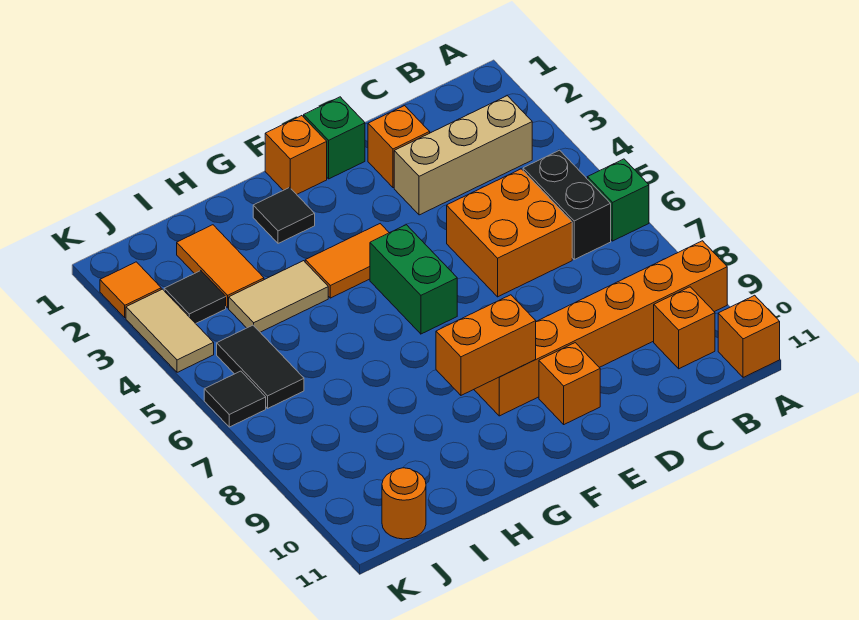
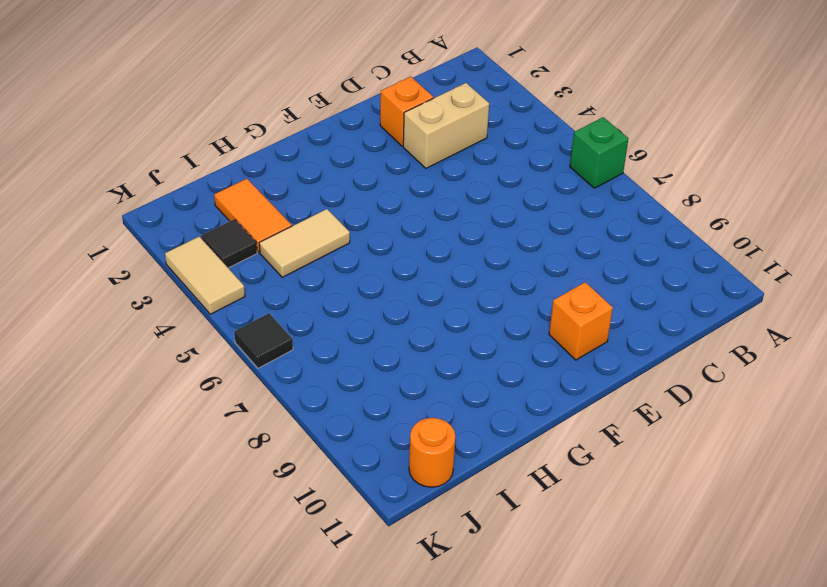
tan brick C3:D3 level 1 -> tan brick B3:D3 level 1
none -> orange brick A9:F9 level 1
none -> orange brick A11 level 1
none -> black brick B5:B6 level 1

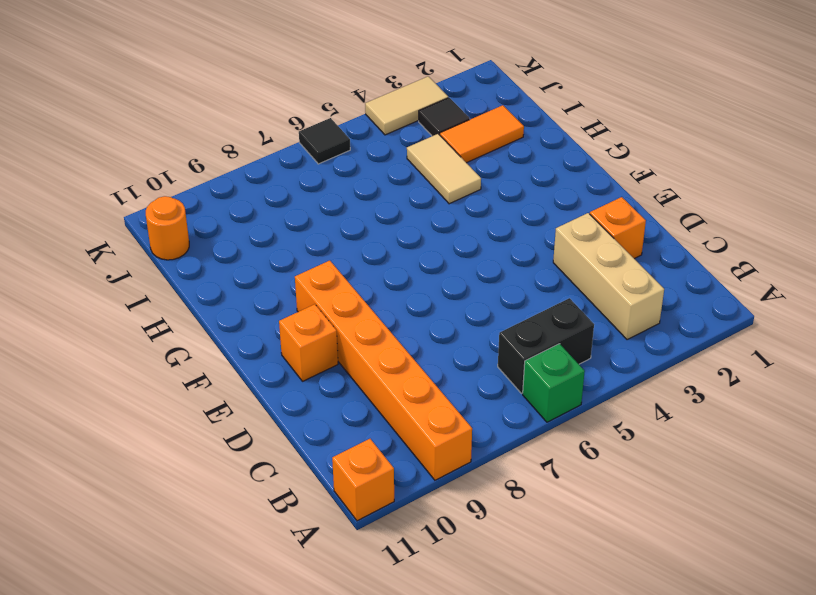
none -> orange brick B10 level 1
none -> orange brick C5:D6 level 1
none -> green brick E1 level 1

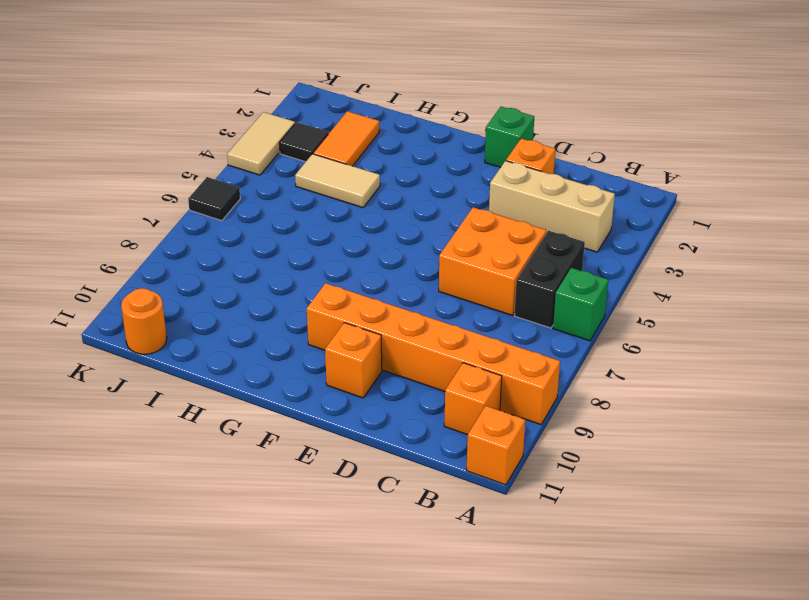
none -> orange brick F1 level 1
none -> orange tile F4:G4 level 1
none -> green brick F5:F6 level 1

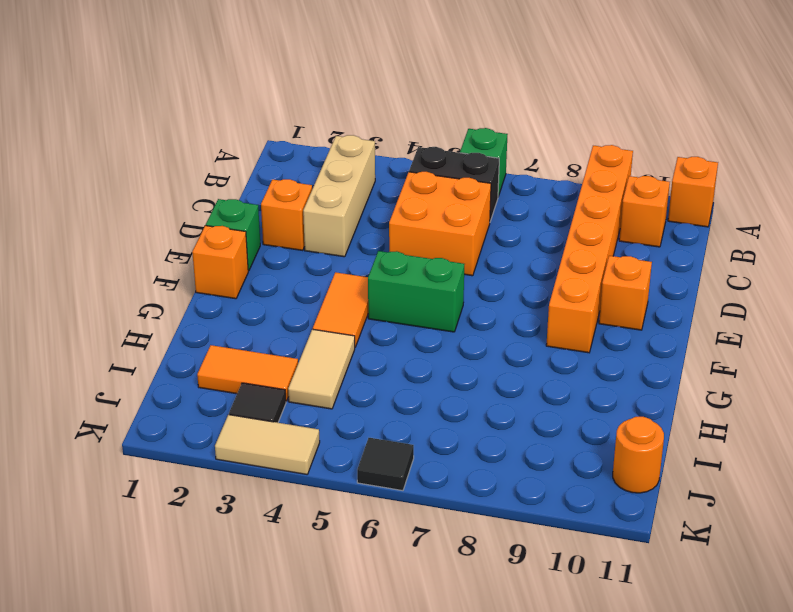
none -> black tile G2 level 1
none -> black tile J5:J6 level 1
none -> orange tile K2 level 1

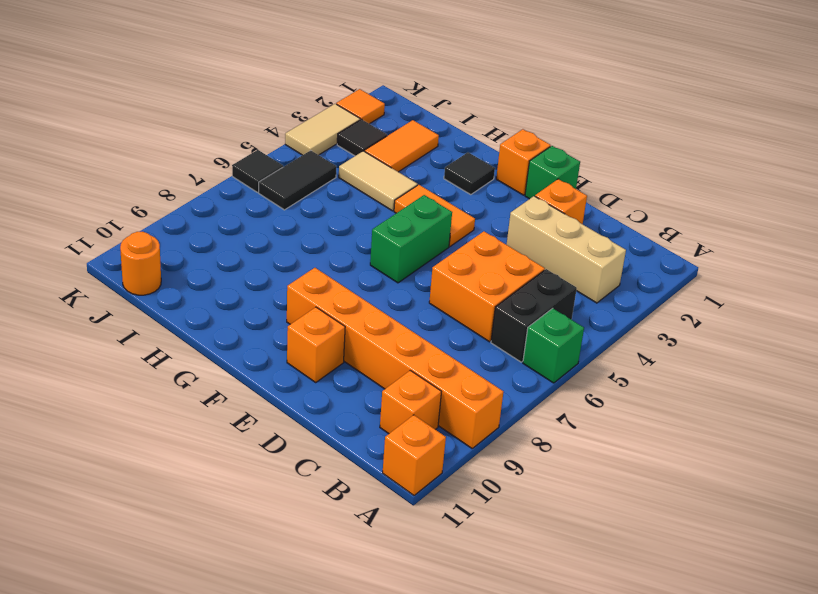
none -> orange brick F9:G9 level 2

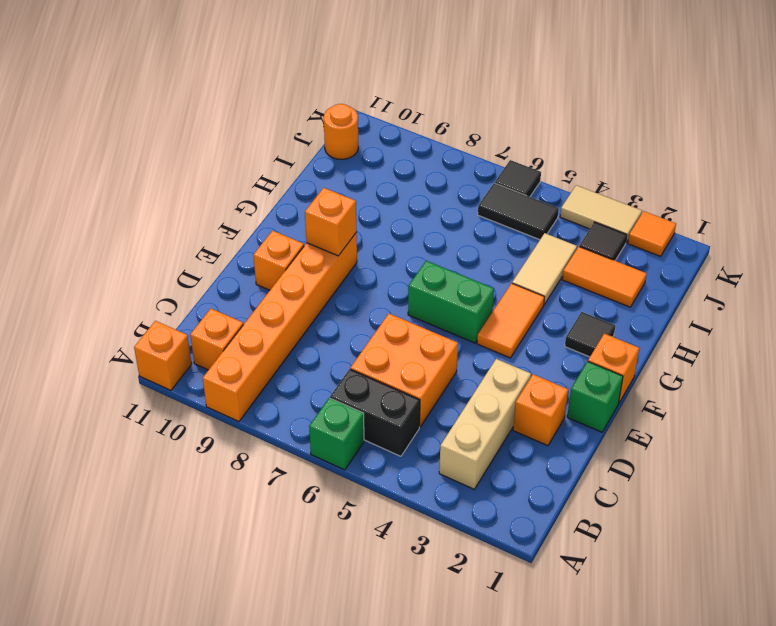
orange brick F9 level 2 -> orange brick F9:G9 level 2

